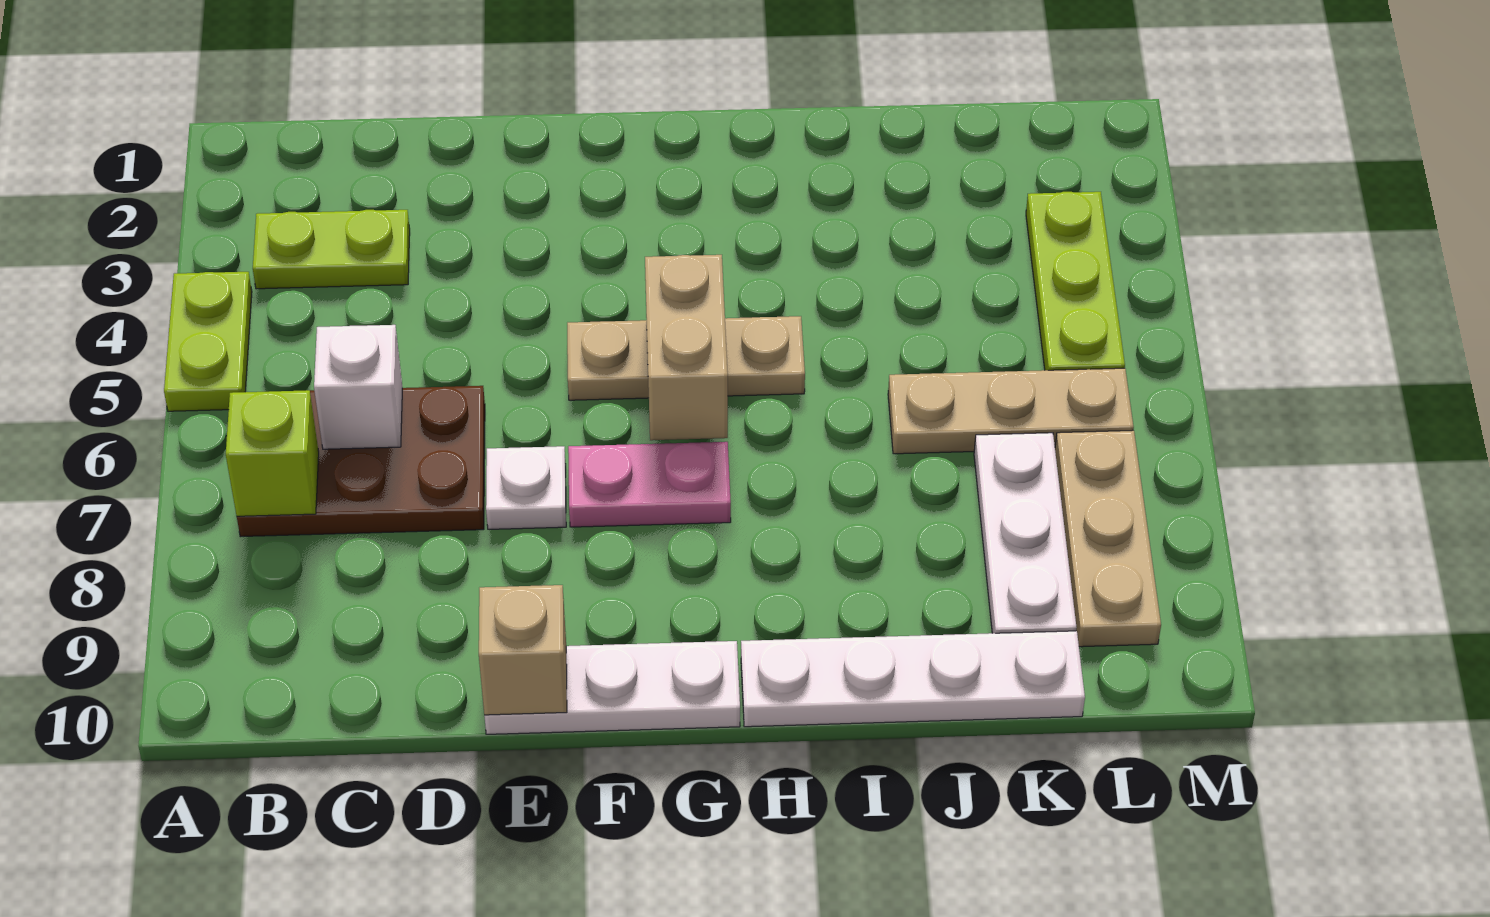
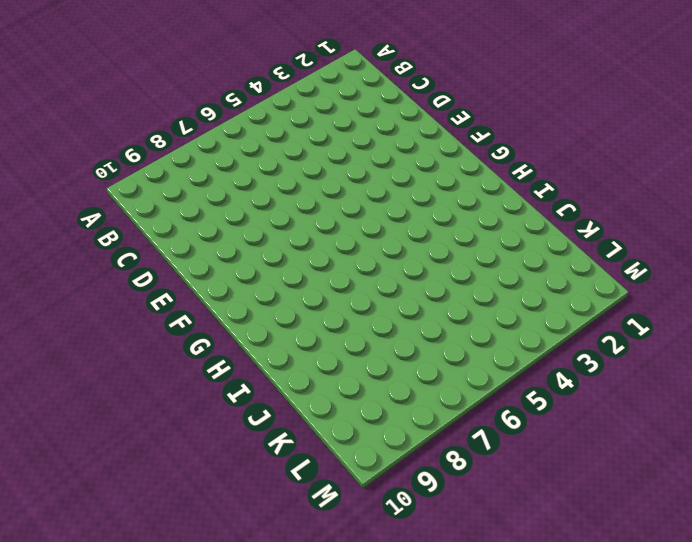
none -> lime plate A4:A5 level 1
none -> lime plate B3:C3 level 1
none -> brown plate B6:D7 level 1

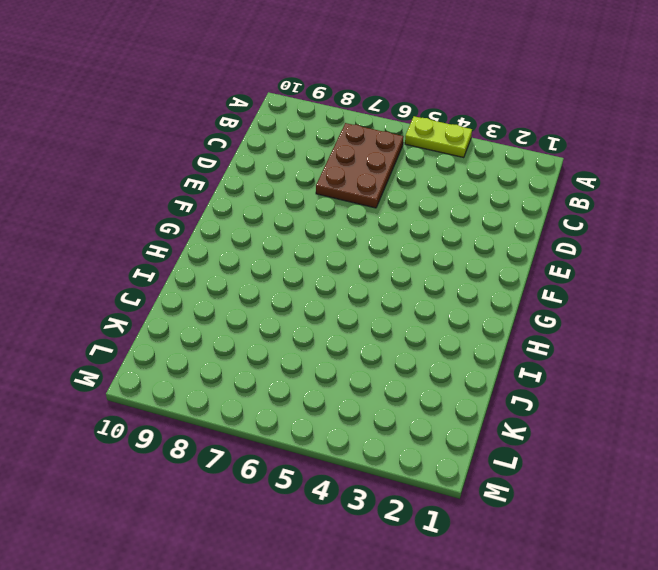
none -> lime plate B3:C3 level 1
none -> white plate E7 level 1
none -> white plate E10:G10 level 1

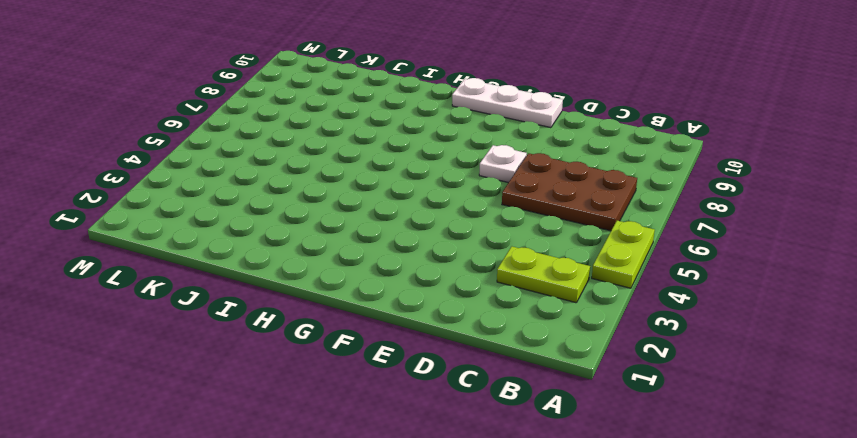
none -> tan plate F5:H5 level 1
none -> pink plate F7:G7 level 1
none -> white plate H10:K10 level 1

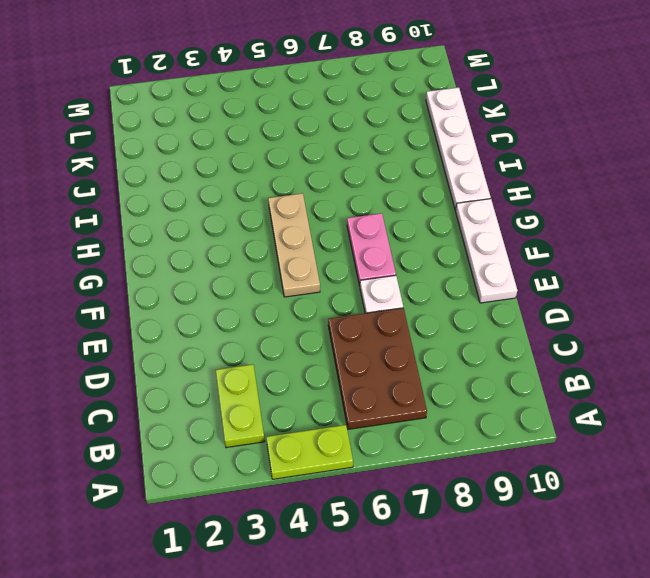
none -> tan plate J6:L6 level 1
none -> white plate K7:K9 level 1
none -> lime plate L3:L5 level 1

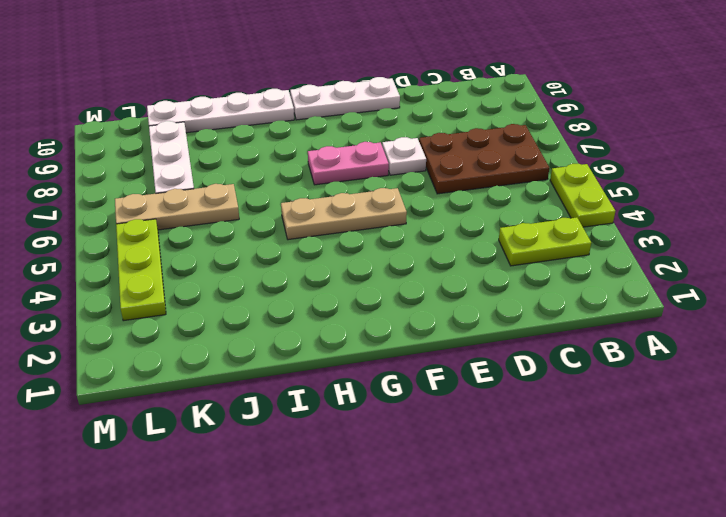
none -> tan plate L7:L9 level 1
none -> lime brick B7 level 2
none -> white brick C6 level 2

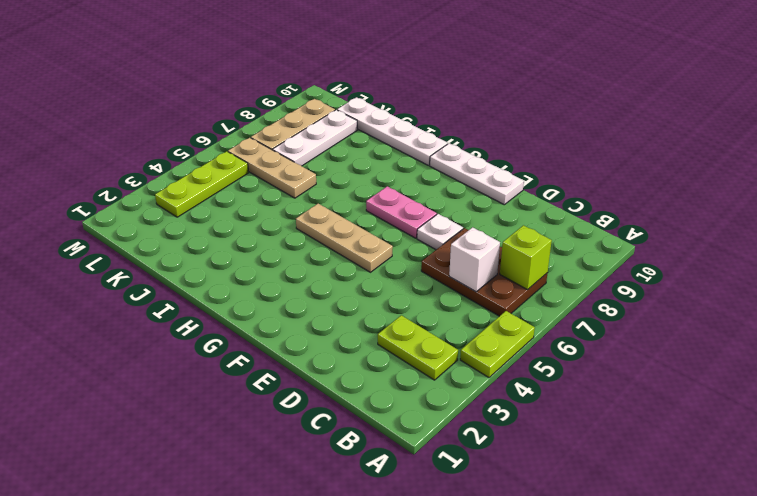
none -> tan brick E10 level 2
none -> tan brick G5:G6 level 2

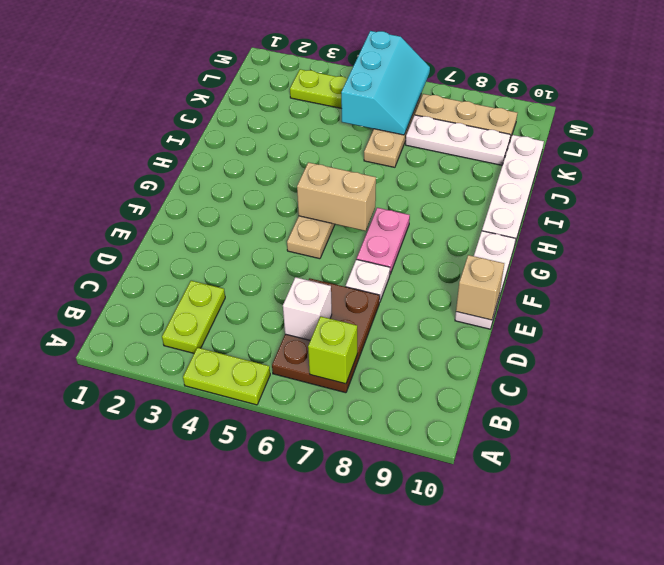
cyan slope K5:M6 level 2 top 5 -> none

